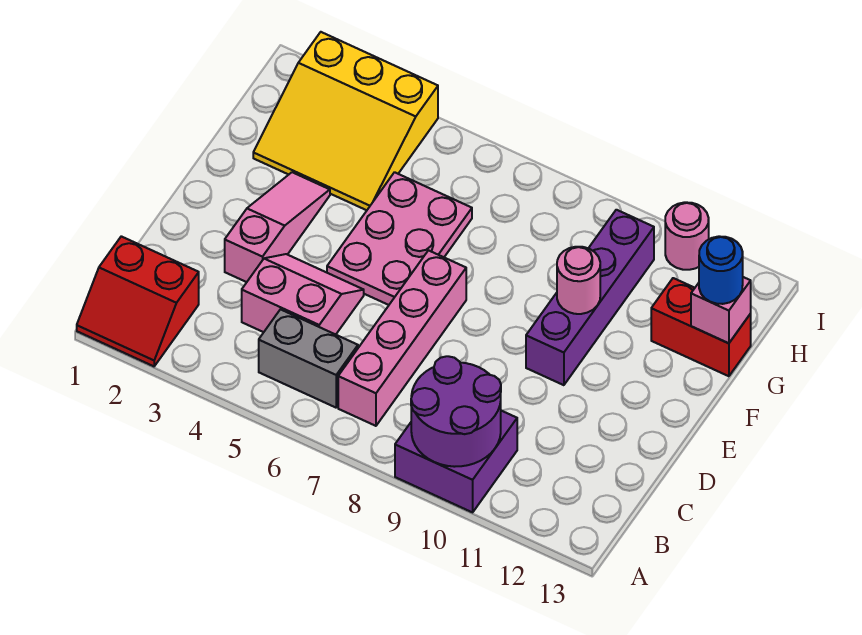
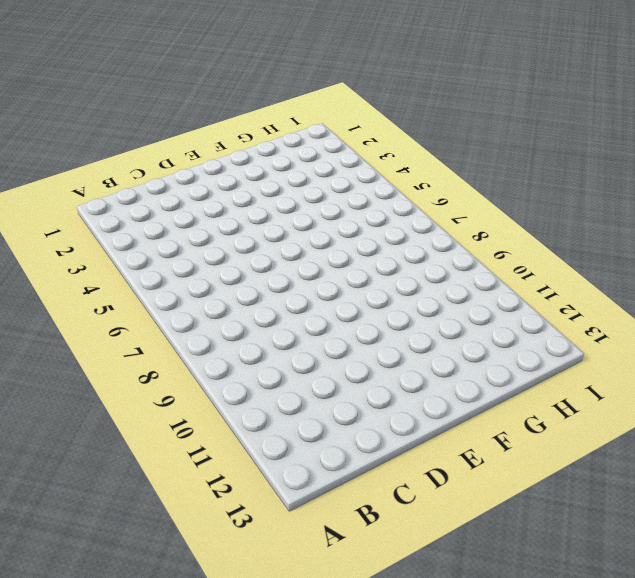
none -> red slope A1:B2 level 1 top B
none -> purple brick A9:B10 level 1
none -> grey brick B5:B6 level 1

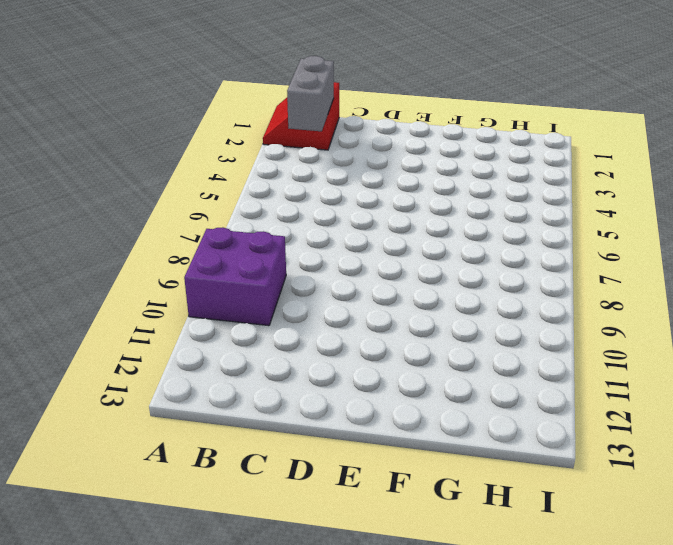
grey brick B2:B3 level 2 -> grey brick B5:B6 level 1
none -> pink brick B7:E7 level 1
none -> pink slope C4:D5 level 1 top C
none -> pink slope D3:F3 level 1 top D

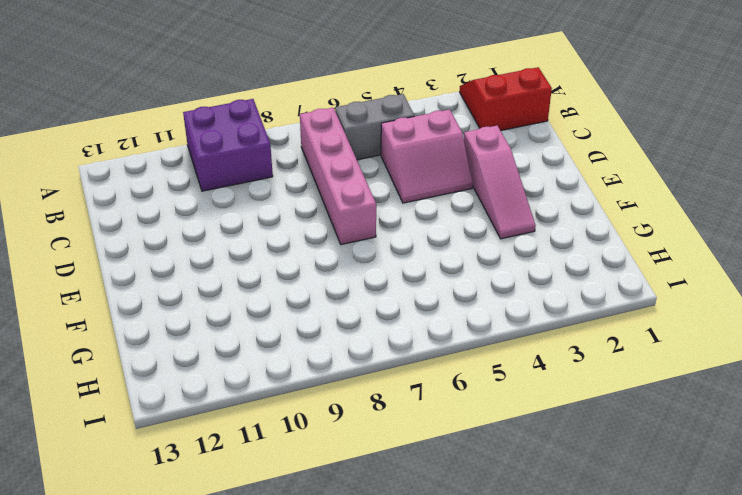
none -> pink plate E5:G6 level 1
none -> purple brick E10:H10 level 1
none -> yellow slope G2:I4 level 1 top I

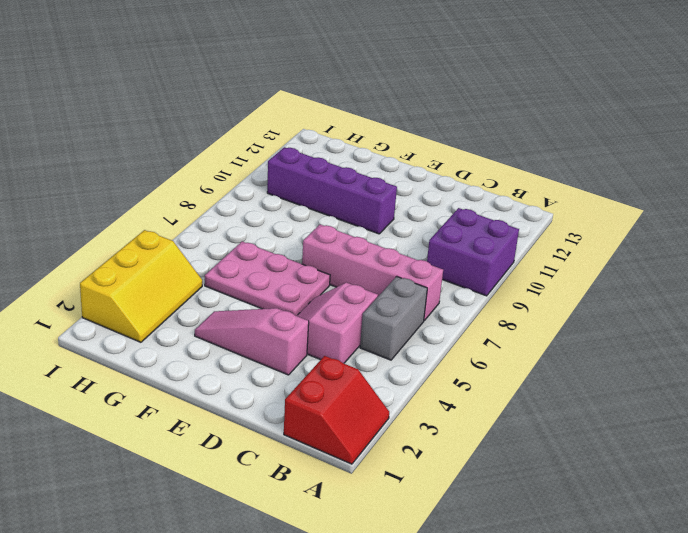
yellow slope H2:I4 level 1 top I -> yellow slope G2:I4 level 1 top I
none -> red brick G12:G13 level 1
none -> pink round brick I11 level 1
none -> purple round brick A9:B10 level 2

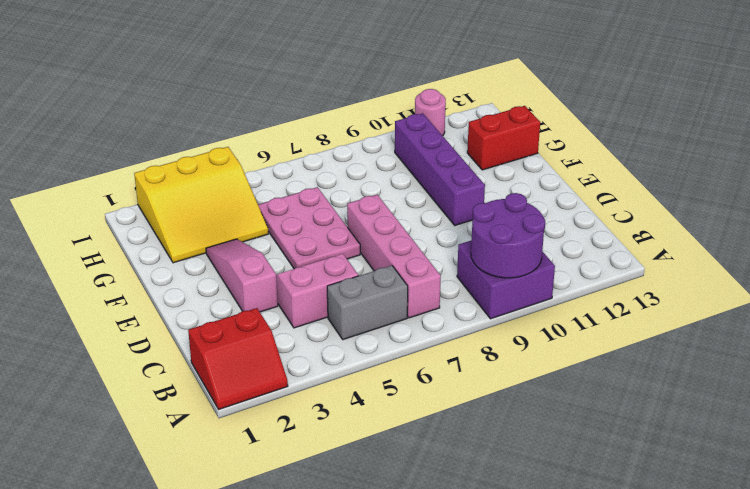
none -> pink round brick F10 level 2
none -> pink brick G13 level 2
none -> blue round brick G13 level 3

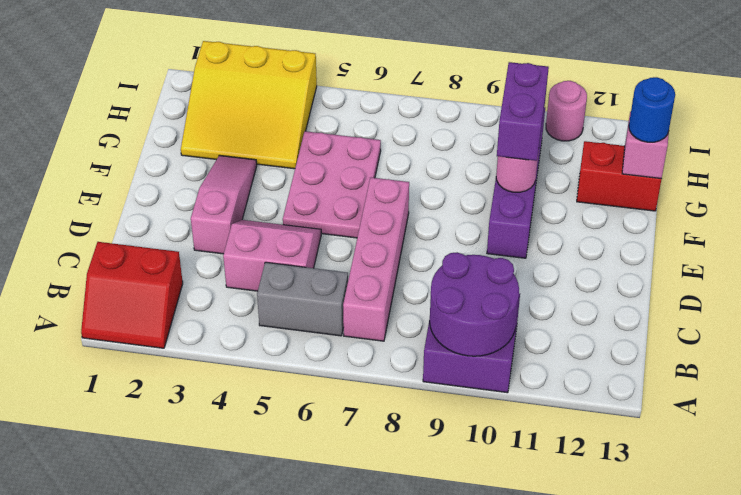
purple brick F10:G10 level 3 -> none

